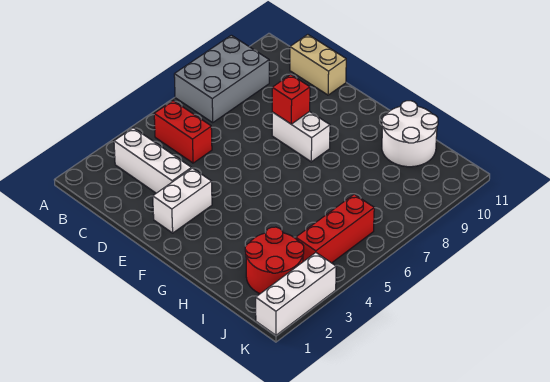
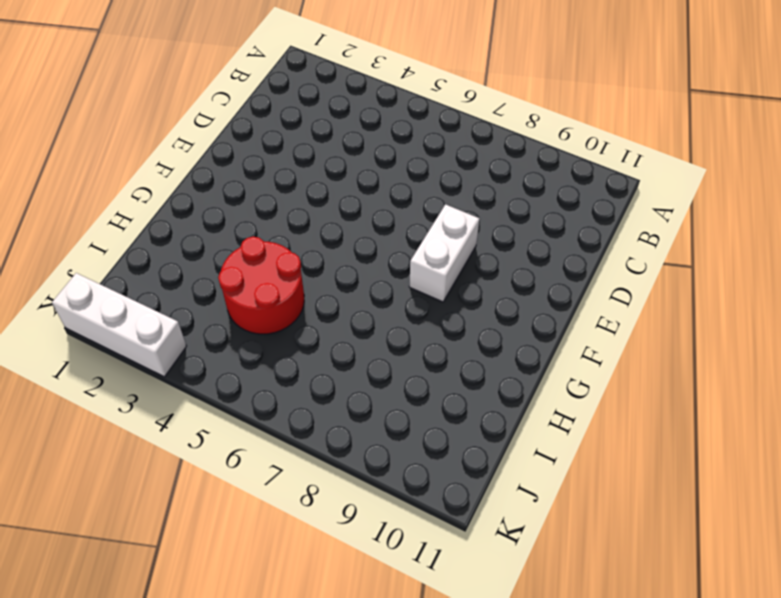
red round brick H4:I5 level 1 -> red round brick I2:J3 level 1
none -> grey brick A7:B9 level 1
none -> white brick B3:D3 level 1

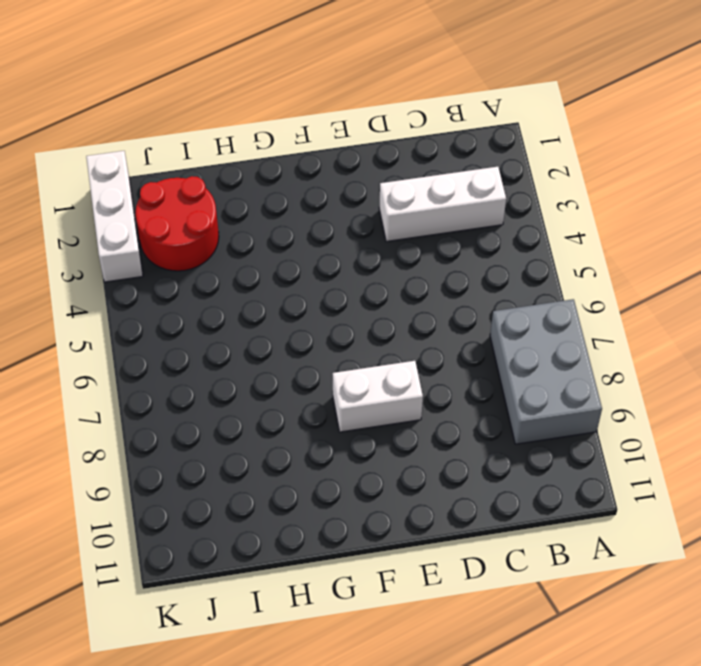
none -> red brick B5:C5 level 1
none -> tan brick C11:D11 level 1

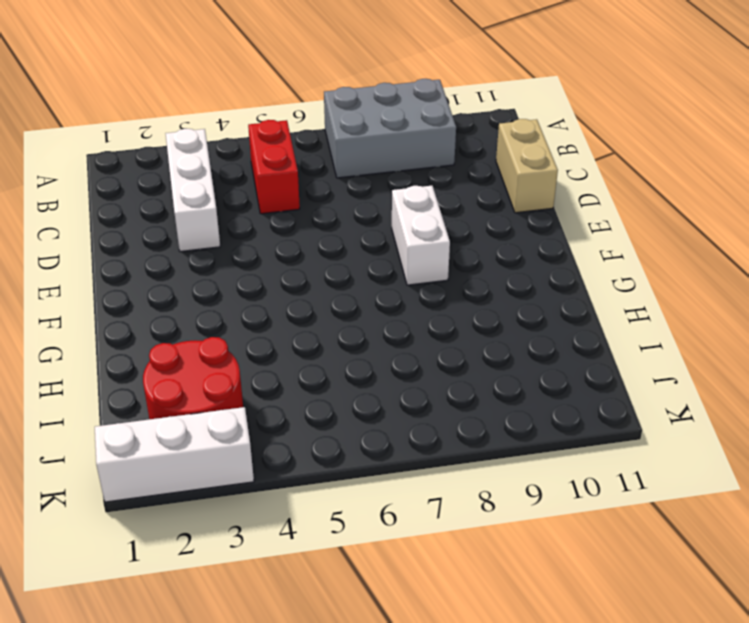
none -> white brick E2:E3 level 1
none -> white round brick H10:I11 level 1

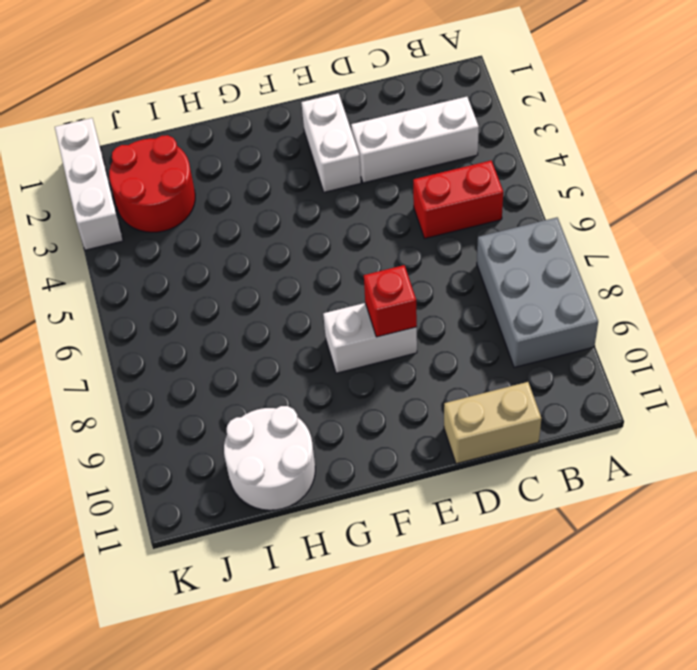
none -> red brick J4:J6 level 1

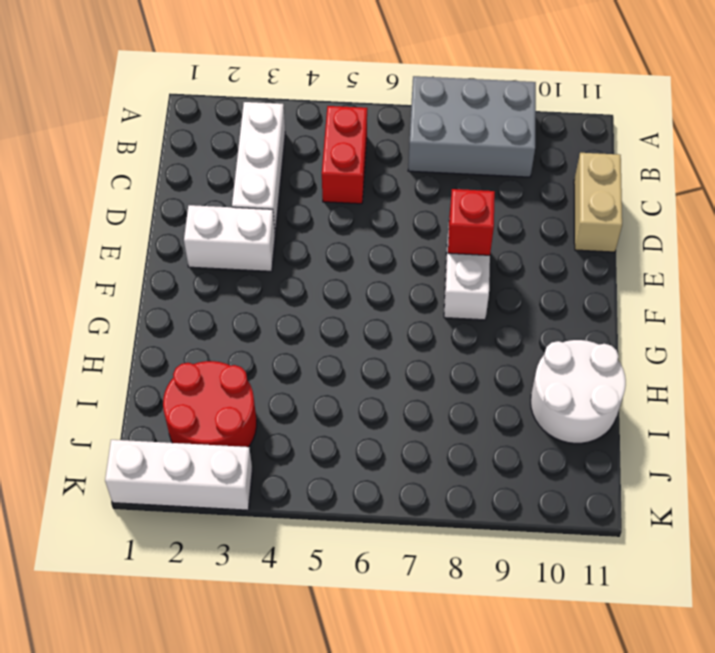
none -> red brick J4:J6 level 1

